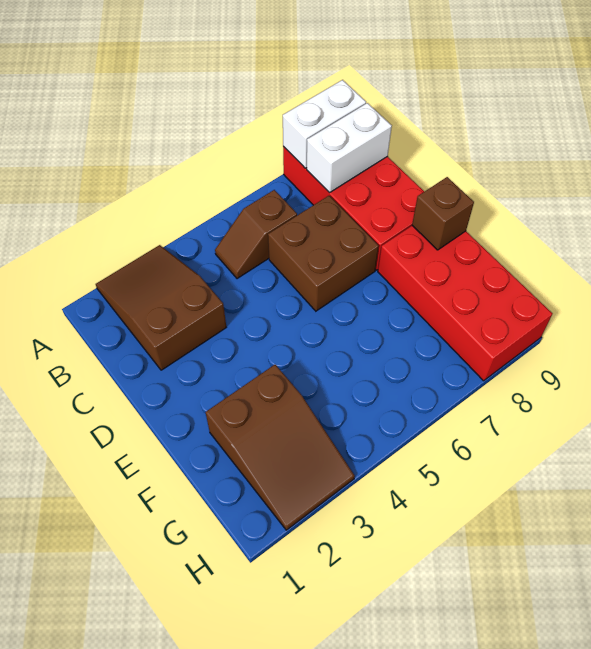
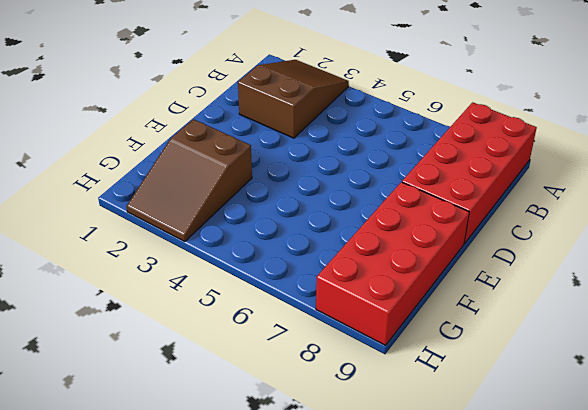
none -> brown slope B5:B6 level 1 top 6
none -> brown brick C6:D7 level 1

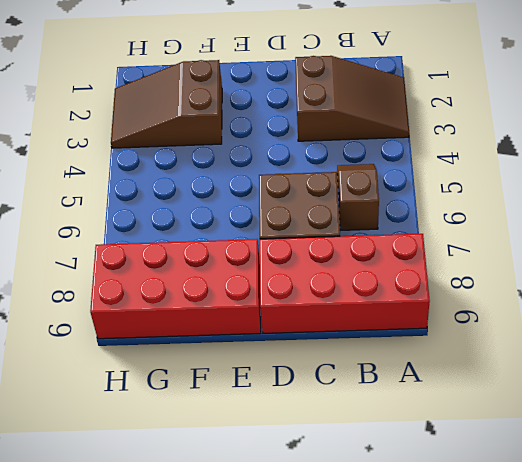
none -> white brick A8:A9 level 2
none -> white brick B8:B9 level 2

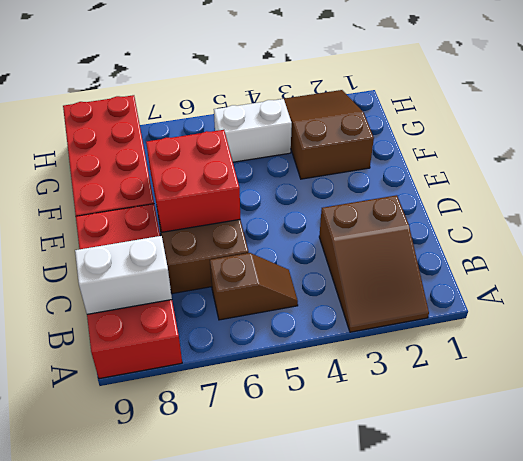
red brick D6:E7 level 2 -> none
white brick G4:G5 level 1 -> white brick A8:A9 level 2
none -> brown brick E9 level 2

